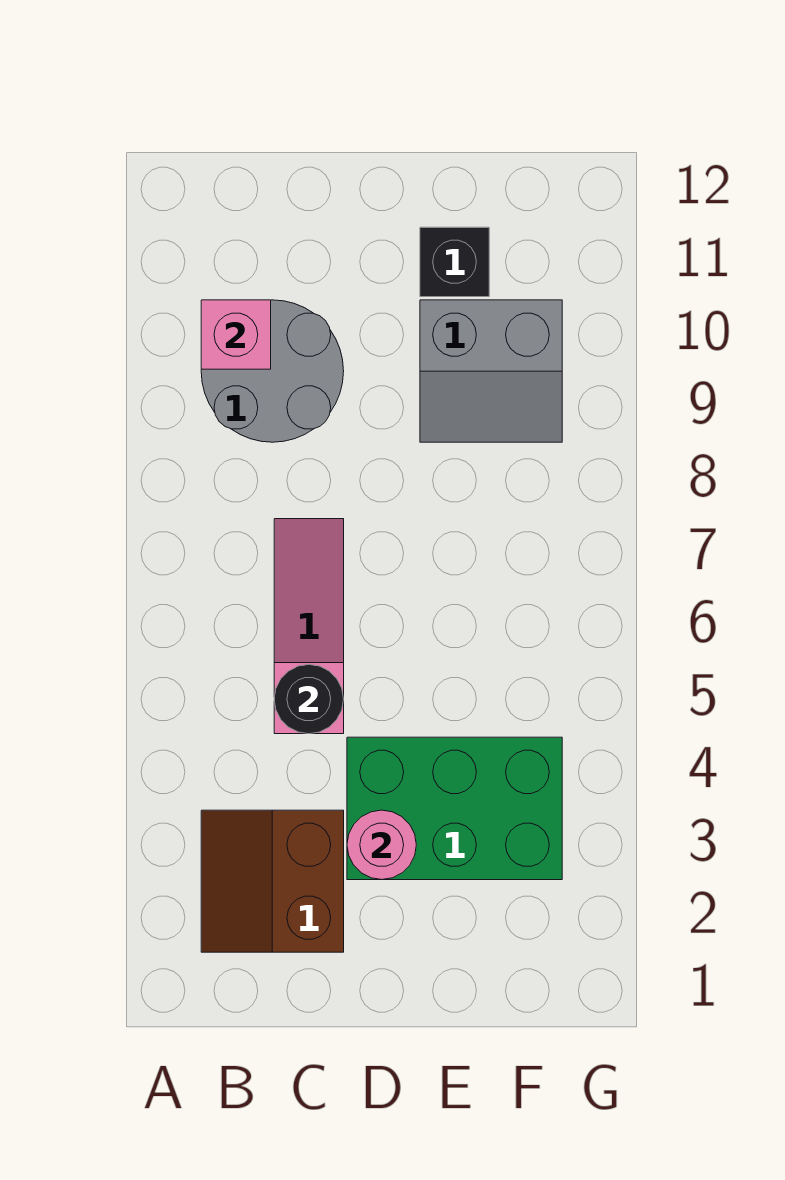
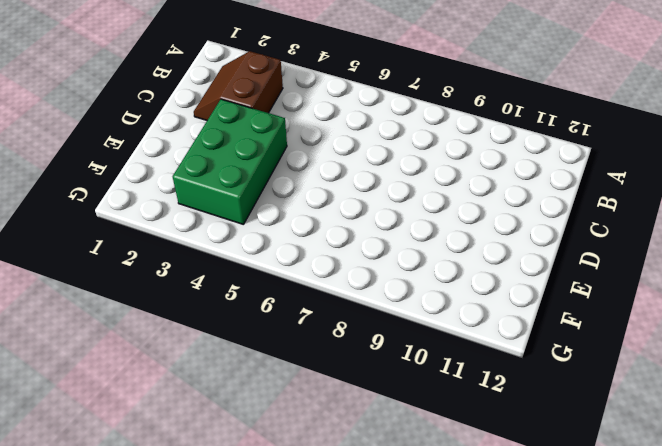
brown slope B2:C3 level 1 top 3 -> brown slope B2:C3 level 1 top C
none -> grey round brick B9:C10 level 1
none -> pink slope C5:C7 level 1 top 5

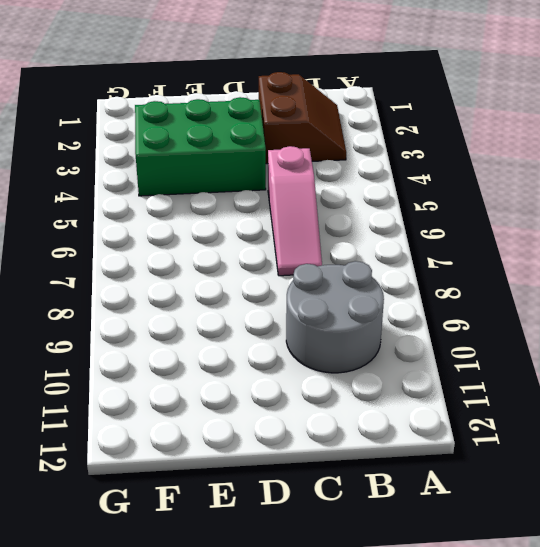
none -> grey slope E9:F10 level 1 top 10
none -> black brick E11 level 1

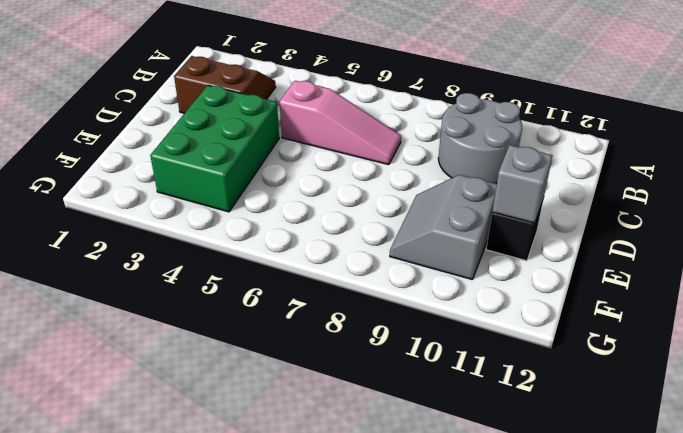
grey brick E11 level 2 -> none
none -> pink brick B10 level 2
none -> black round brick C5 level 2

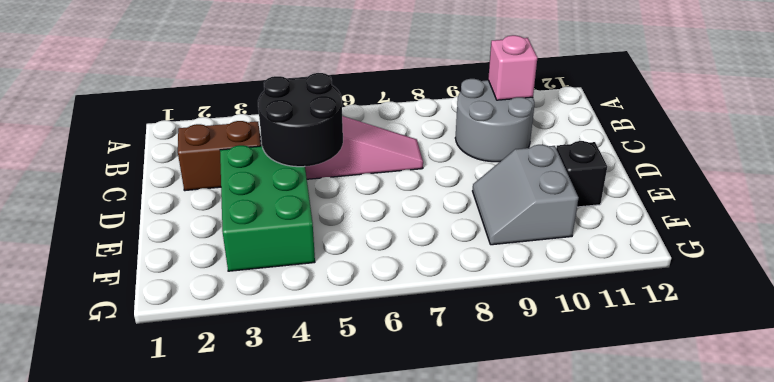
black round brick C4:D5 level 2 -> black round brick C5 level 2
none -> pink round brick D3 level 2

